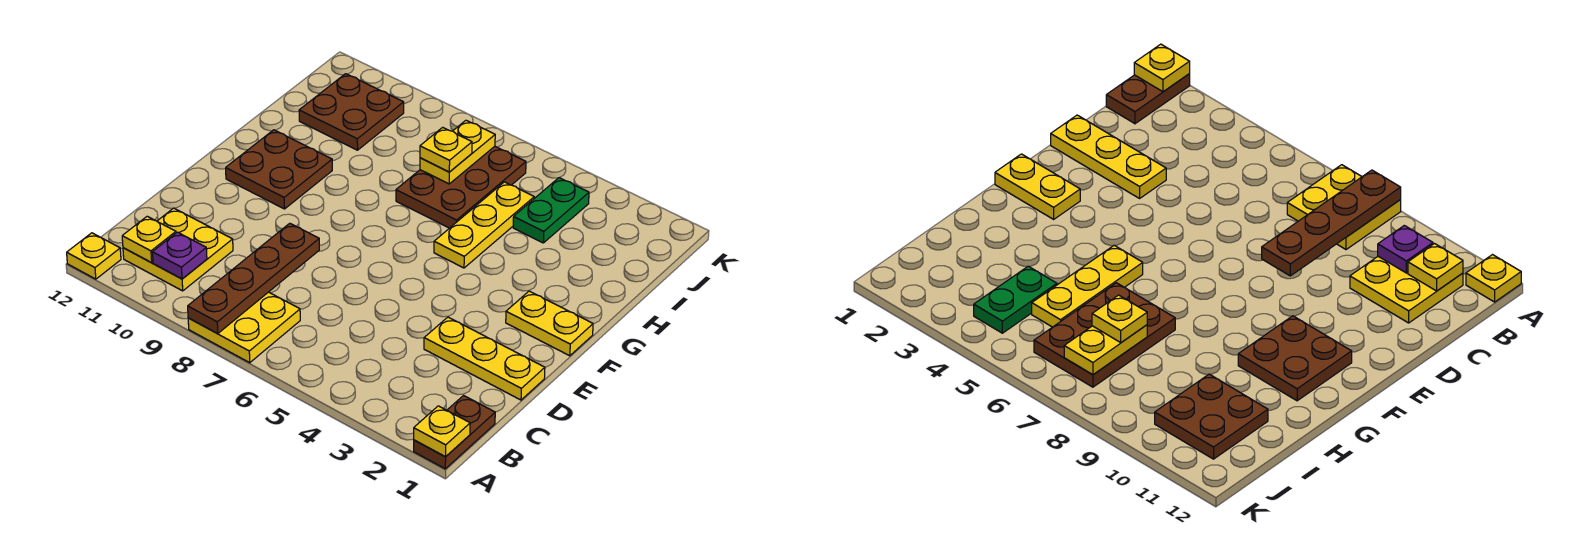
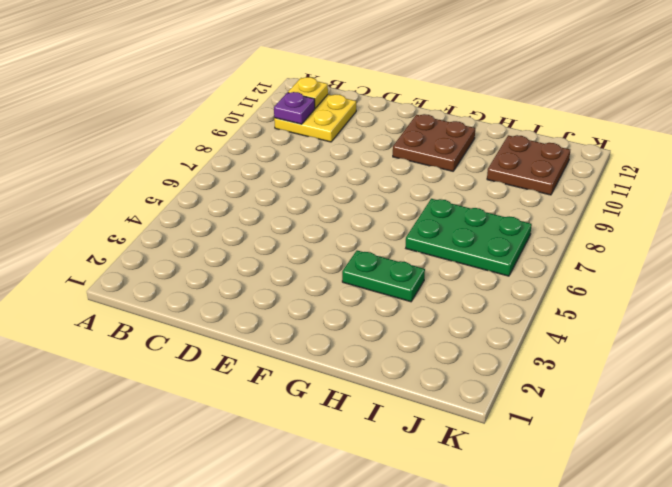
green plate G4:H4 level 1 -> green plate I4:J4 level 1
green plate H6:J7 level 1 -> brown plate H6:J7 level 1
none -> brown plate A1:B1 level 1
none -> yellow plate A7:B8 level 1
none -> yellow plate A12 level 1

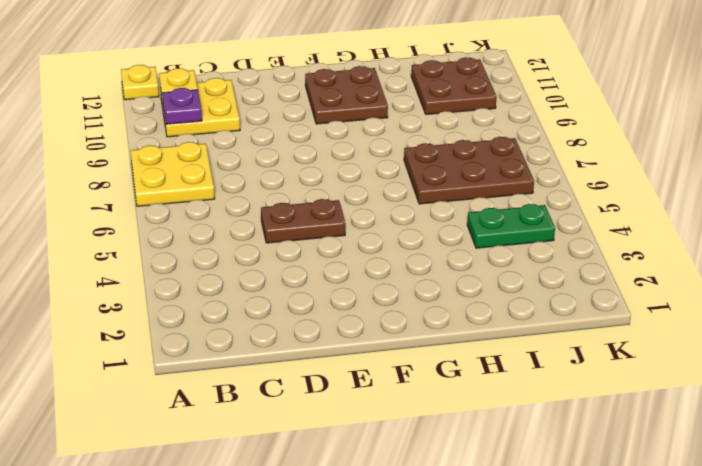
brown plate D5:E5 level 1 -> brown plate A1:B1 level 1
none -> yellow plate D1:D3 level 1
none -> yellow plate F1:F2 level 1
none -> yellow plate G5:I5 level 1

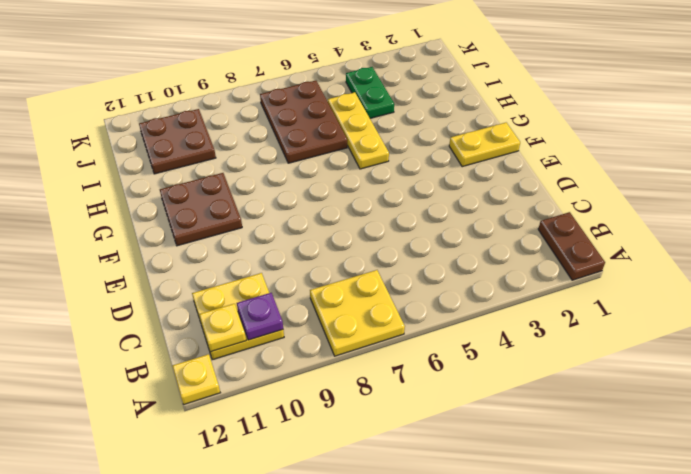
none -> yellow plate D1:D3 level 1
none -> yellow plate A1 level 2
none -> brown plate A8:D8 level 2

